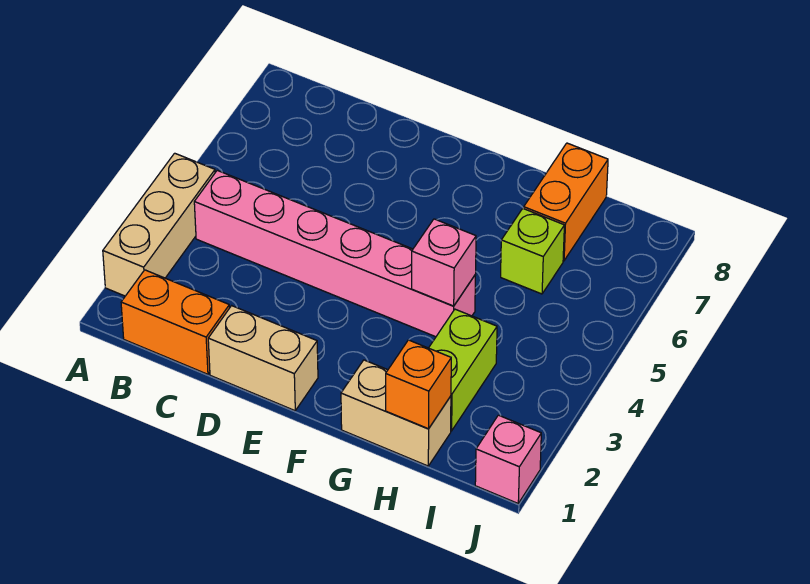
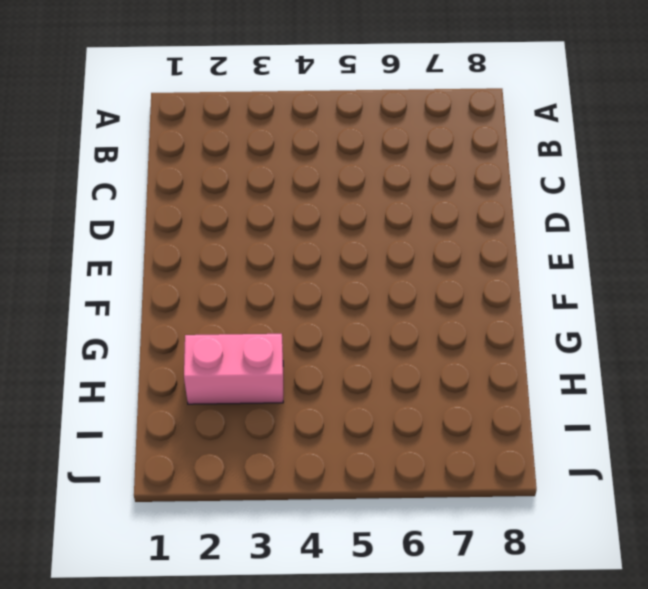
pink brick H2:H3 level 1 -> lime brick H2:H3 level 1
none -> tan brick A2:A4 level 1
none -> orange brick B1:C1 level 1

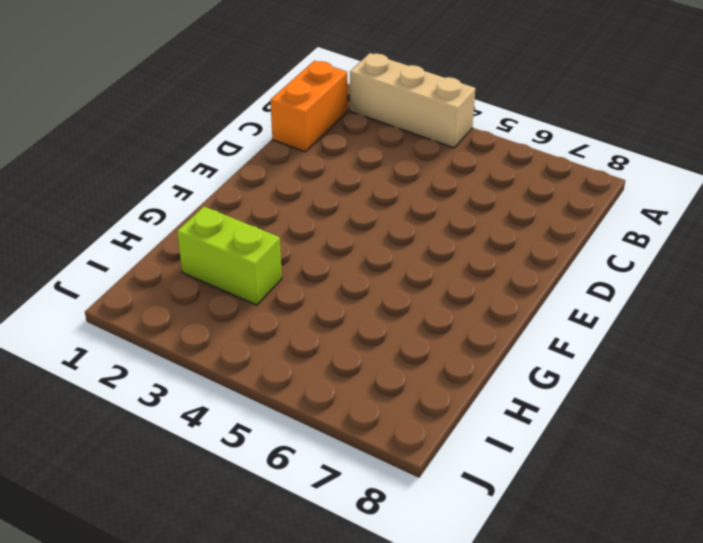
none -> pink brick B4:G4 level 1
none -> tan brick D1:E1 level 1

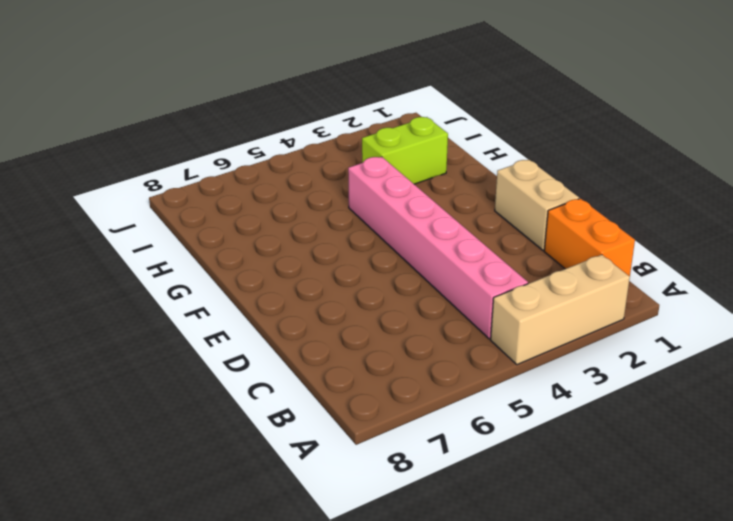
none -> tan brick G1:H1 level 1
none -> lime brick H6 level 1

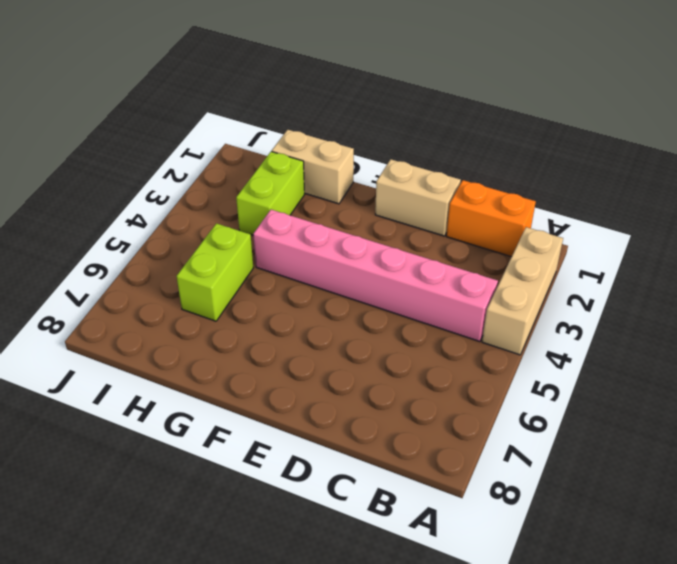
lime brick H5:H6 level 1 -> lime brick H6 level 1
none -> orange brick H7:H8 level 1
none -> pink brick J1 level 1

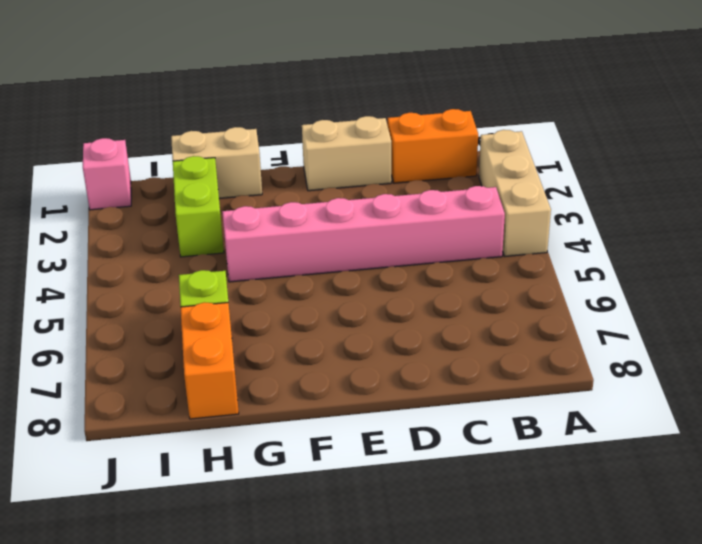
none -> pink brick G4 level 2
none -> orange brick H1 level 2

